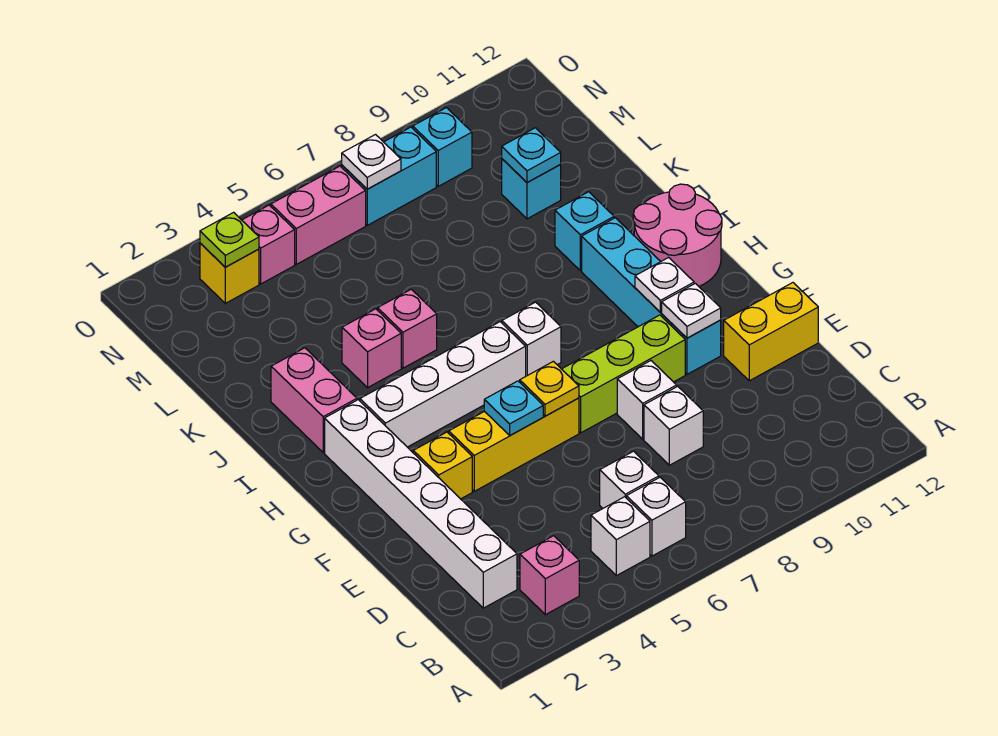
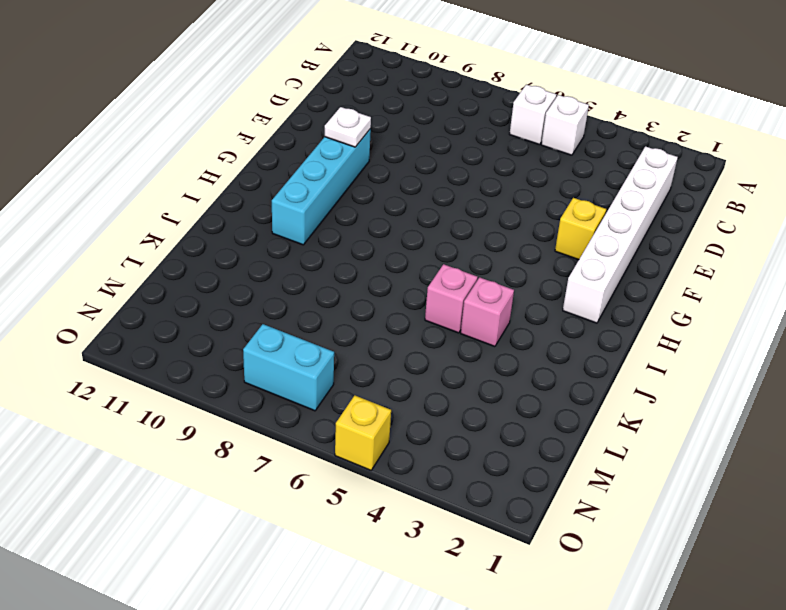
yellow brick O5 level 1 -> yellow brick N3 level 1
none -> pink brick B3 level 1
none -> white brick C6 level 1
none -> white brick D8 level 1
none -> white brick E8 level 1

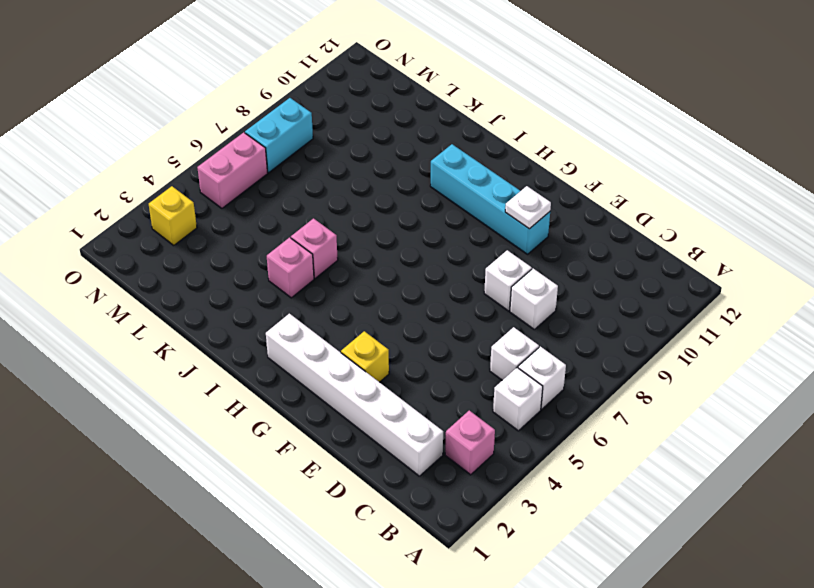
none -> yellow brick E11:E12 level 1
none -> yellow brick F4:F6 level 1
none -> lime brick F7:F9 level 1
none -> white brick H3:H6 level 1

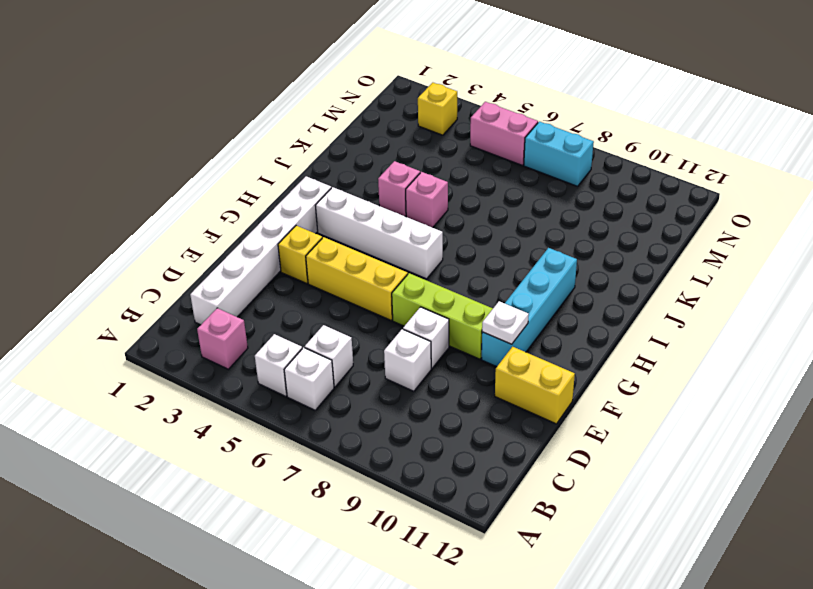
none -> white brick H7 level 1
none -> pink round brick H11:I12 level 1
none -> pink brick I2:J2 level 1
none -> cyan brick J10 level 1

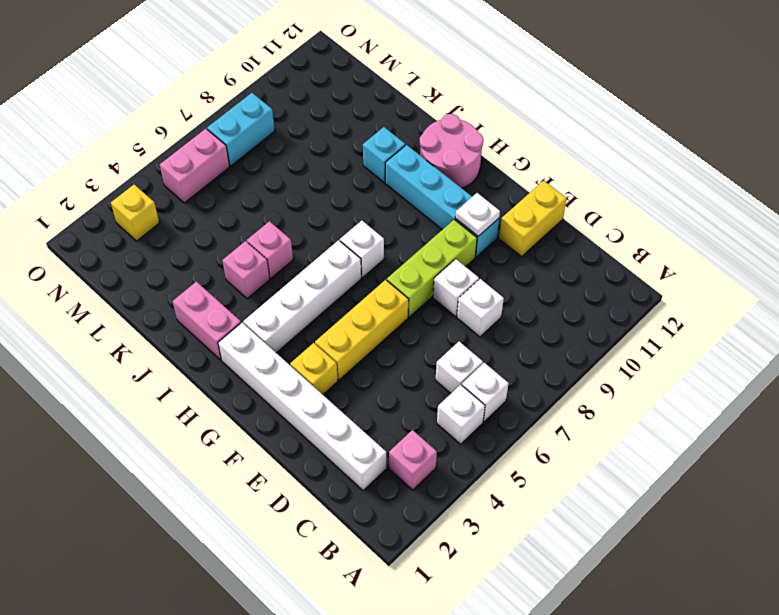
none -> cyan brick L10 level 1
none -> pink brick N4 level 1
none -> cyan brick N9 level 1
none -> cyan plate F5 level 2

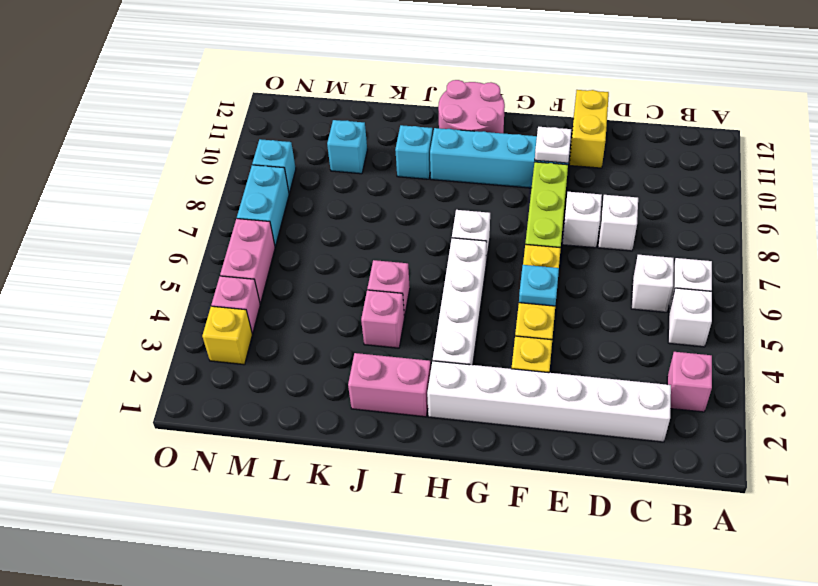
none -> yellow plate F6 level 2
none -> white plate G10 level 2
none -> cyan plate L10 level 2
none -> lime plate N3 level 2

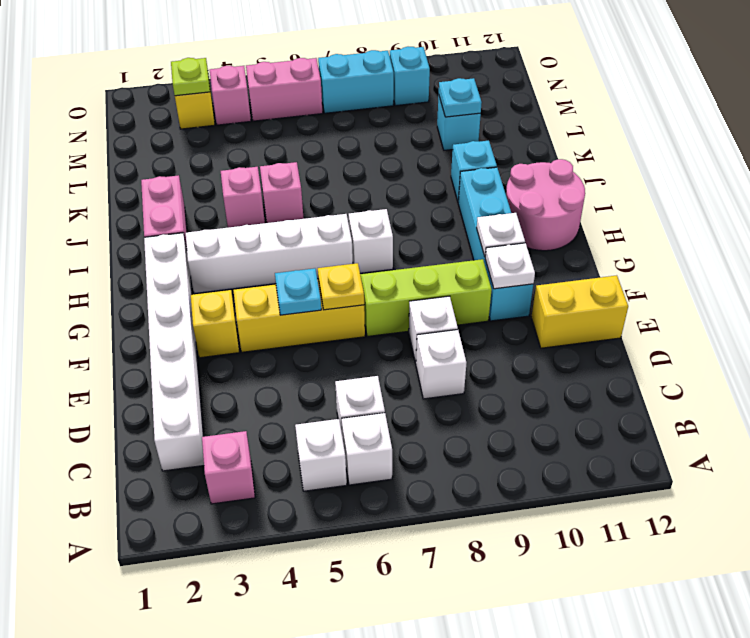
none -> white plate N7 level 2

